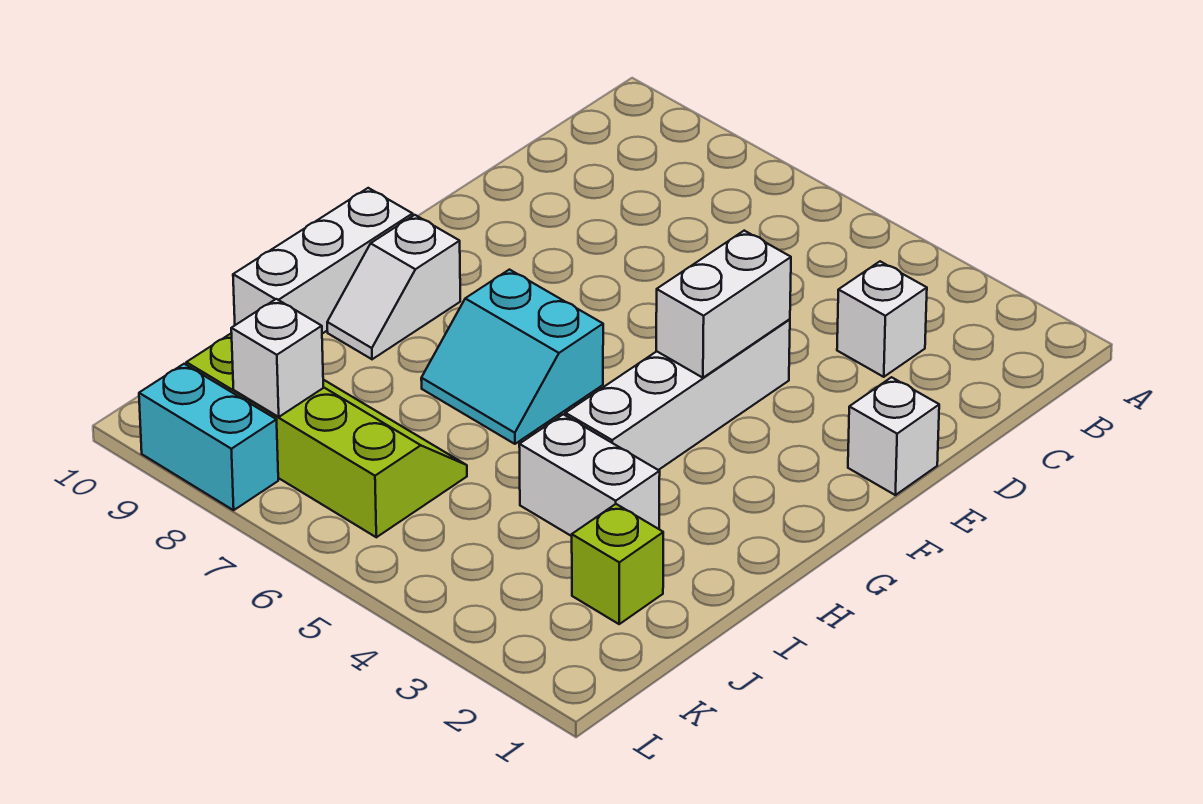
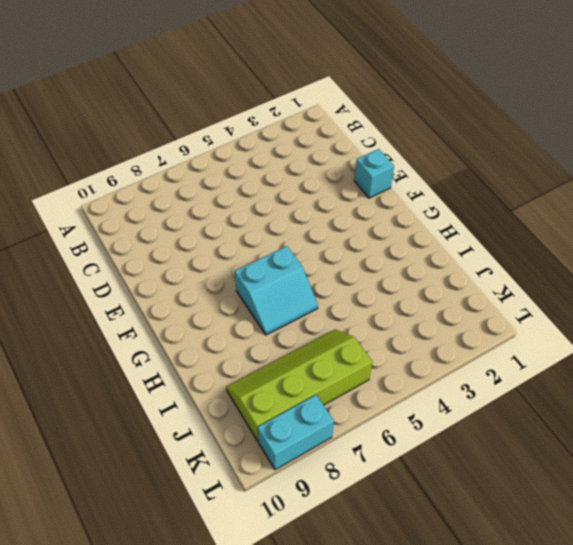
cyan brick E1 level 1 -> white brick E1 level 1
none -> white brick C3 level 1
none -> white brick E4:H4 level 1
none -> white slope G9:H9 level 1 top G

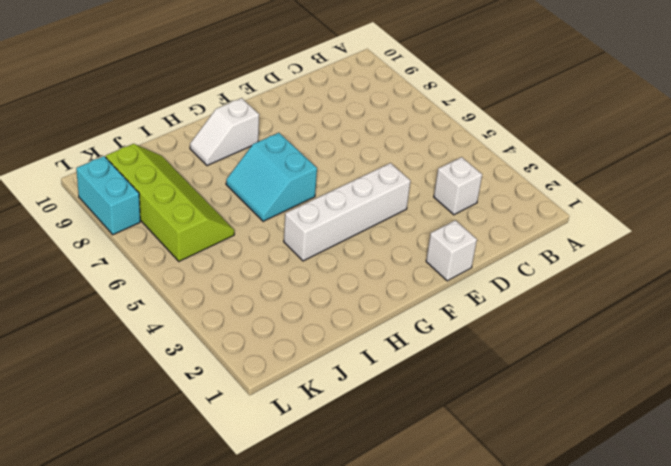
none -> white brick G10:I10 level 1
none -> white brick I3:I4 level 1
none -> lime brick J2 level 1

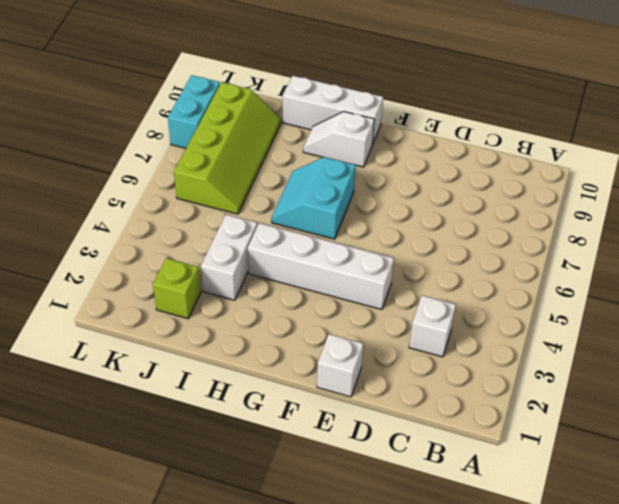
none -> white brick E4:F4 level 2
none -> white brick K8 level 2

